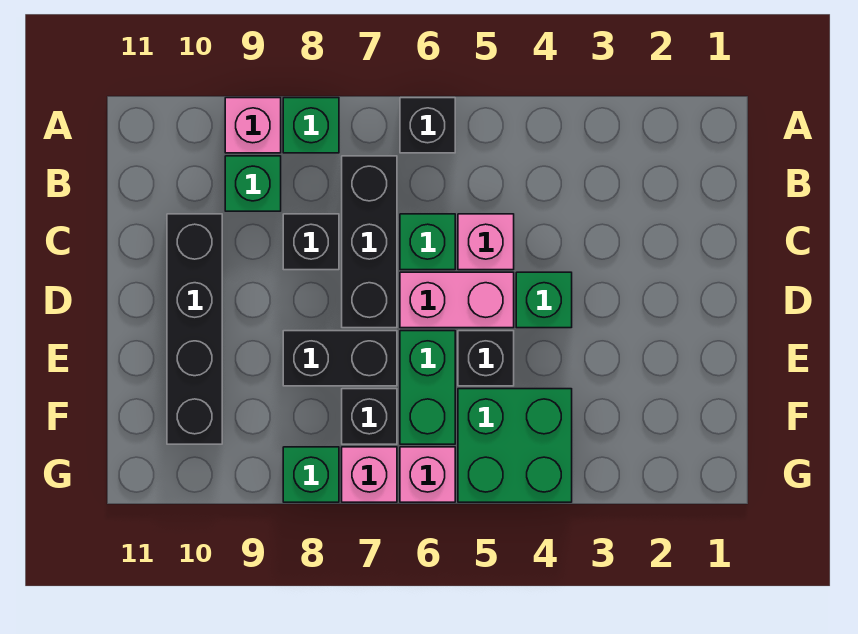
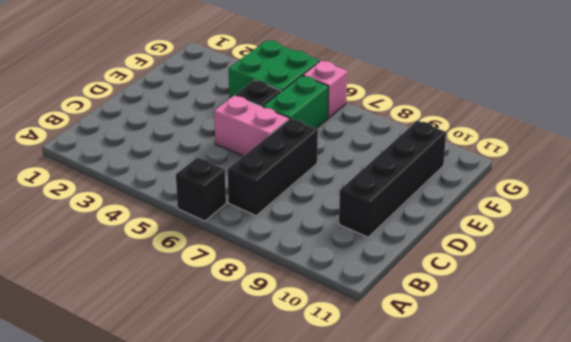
none -> green brick A8 level 1
none -> pink brick A9 level 1
none -> green brick B9 level 1

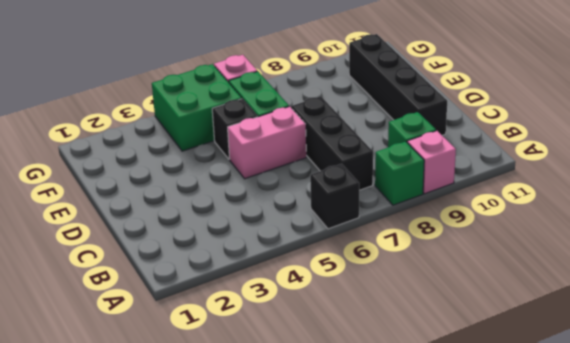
none -> pink brick C5 level 1
none -> green brick C6 level 1
none -> black brick C8 level 1

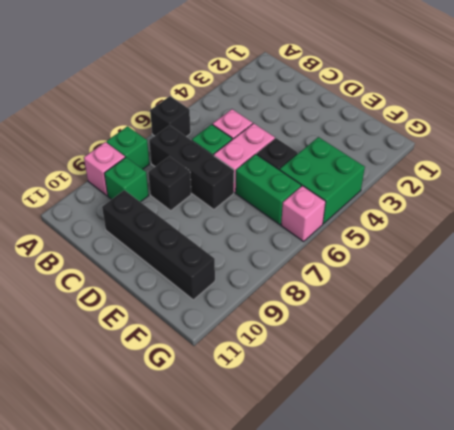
none -> green brick D4 level 1
none -> black brick E7:E8 level 1
none -> black brick F7 level 1

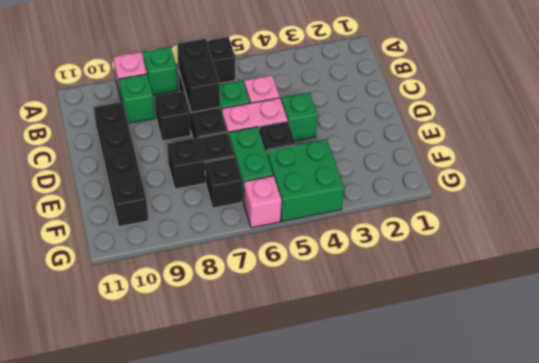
black brick B7:C7 level 2 -> none
none -> pink brick G7 level 1
none -> green brick G8 level 1

